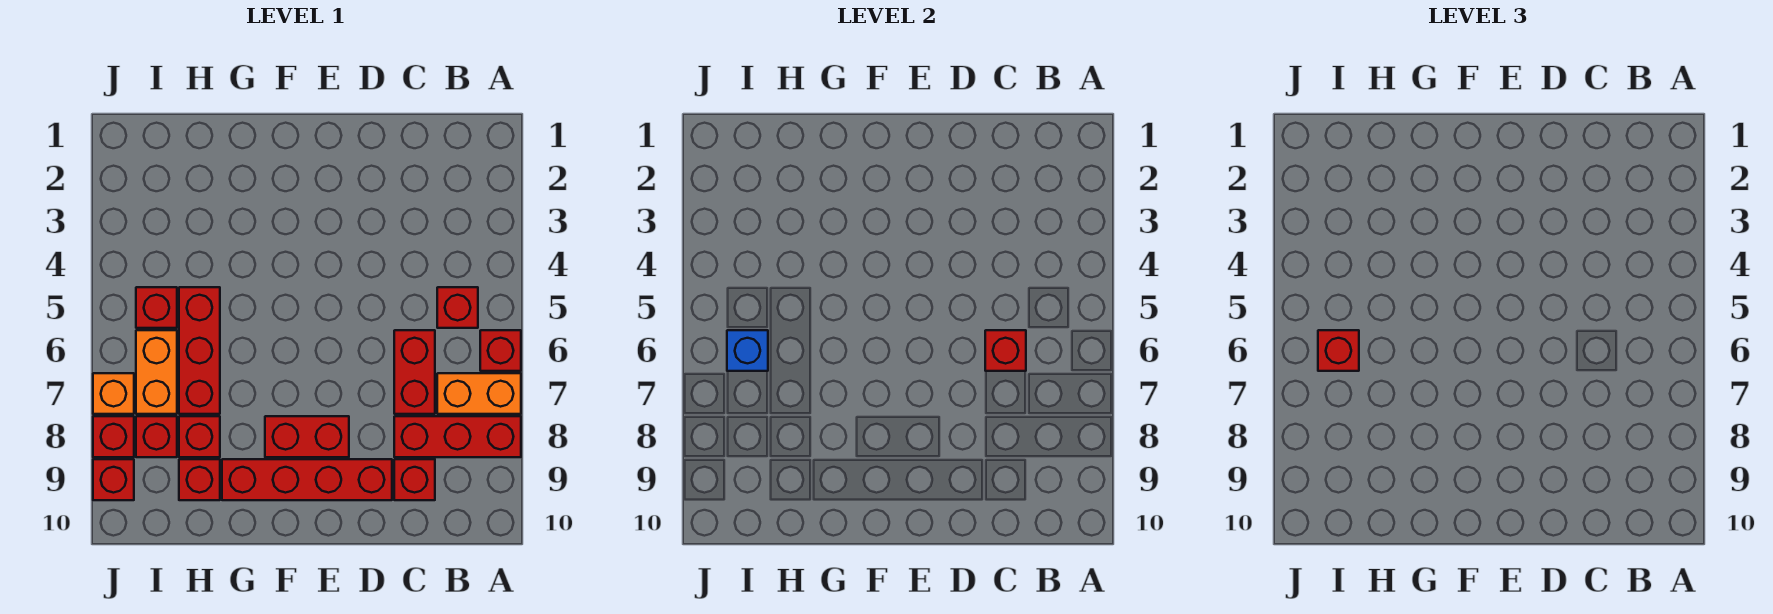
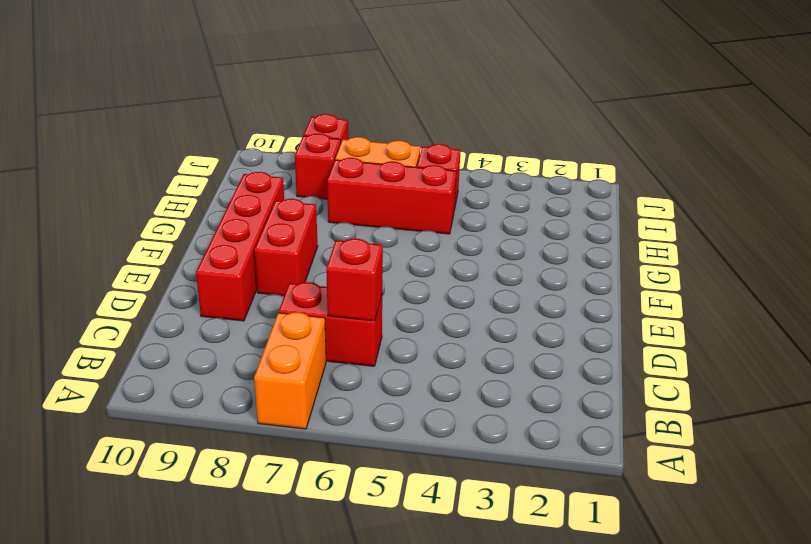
none -> red brick A6 level 1
none -> red brick A8:C8 level 1
none -> red brick B5 level 1

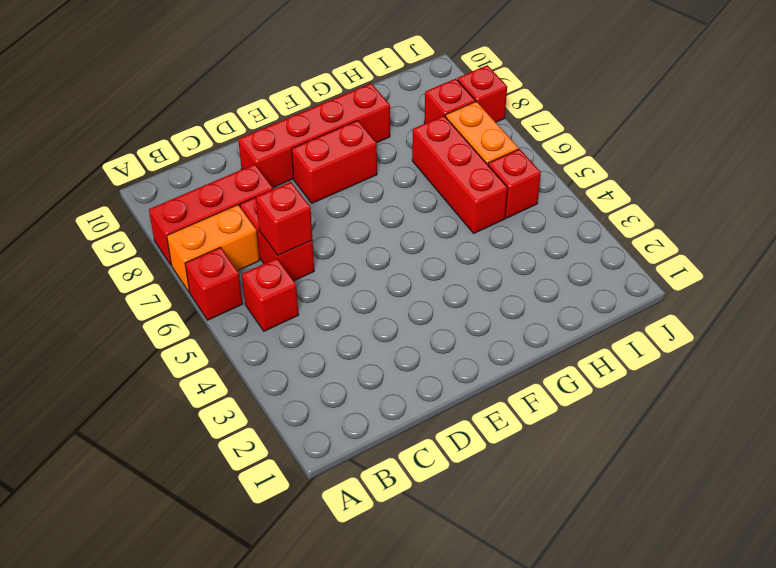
none -> red brick C9 level 1
none -> red brick H8 level 1
none -> red brick H9 level 1

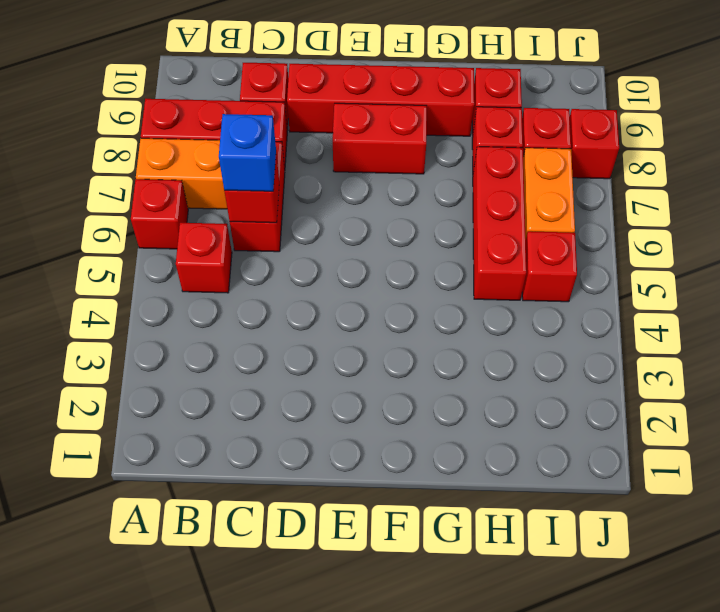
blue brick C6 level 3 -> blue brick I6 level 2
none -> orange brick J7 level 1
none -> red brick J9 level 1
none -> red brick I6 level 3

